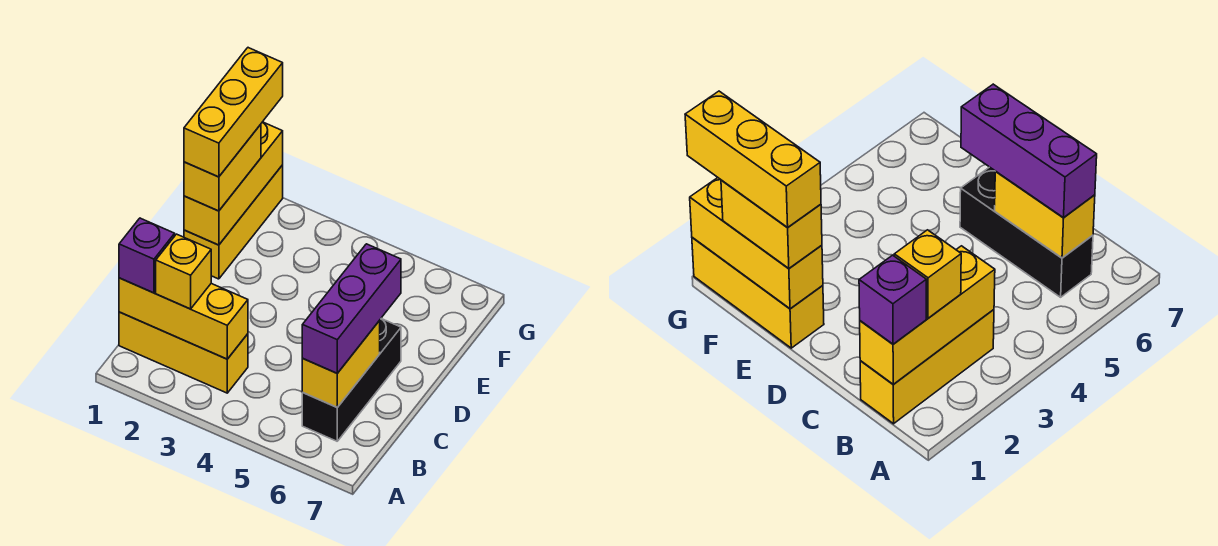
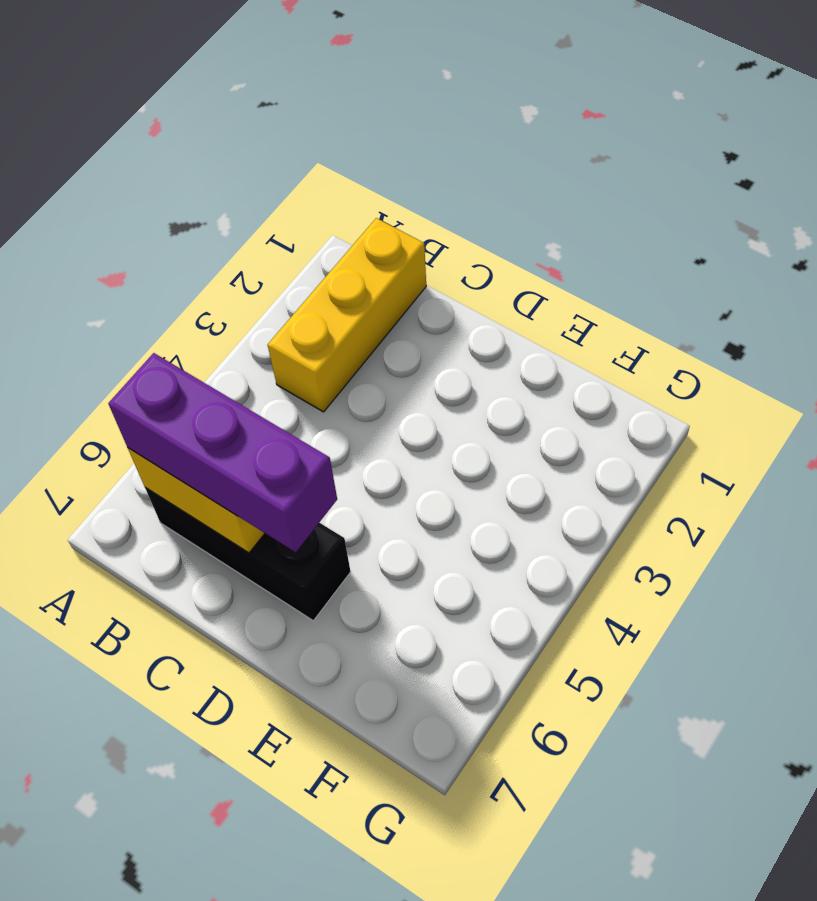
none -> yellow brick E1:G1 level 1
none -> yellow brick B1:B3 level 2

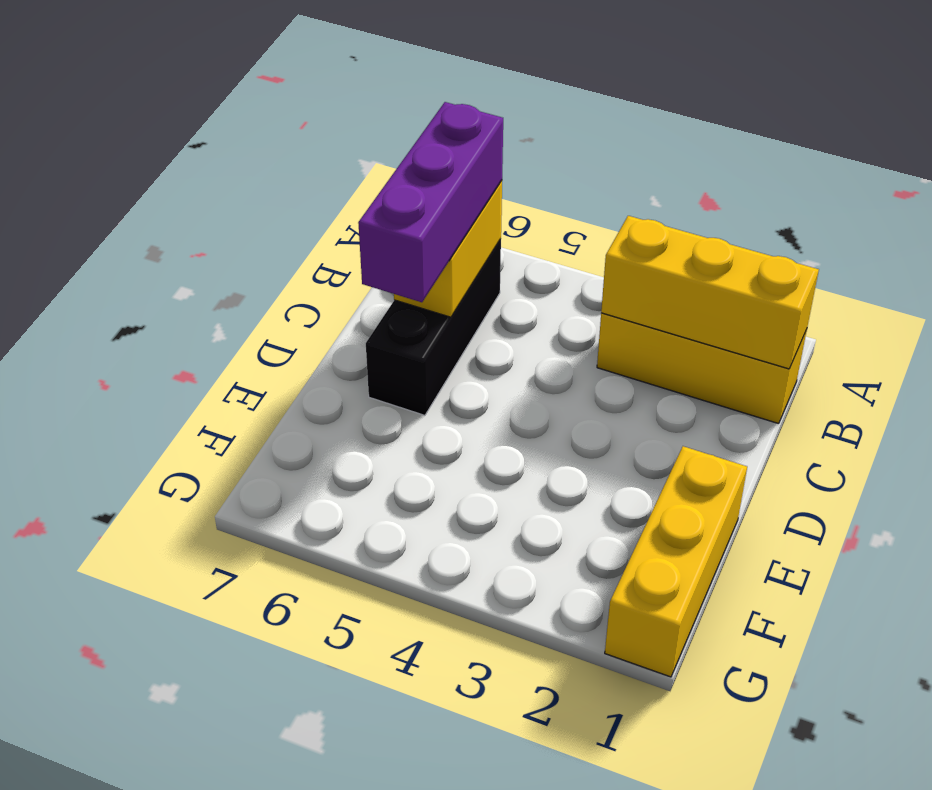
none -> yellow brick E1:G1 level 2
none -> purple brick B1 level 3

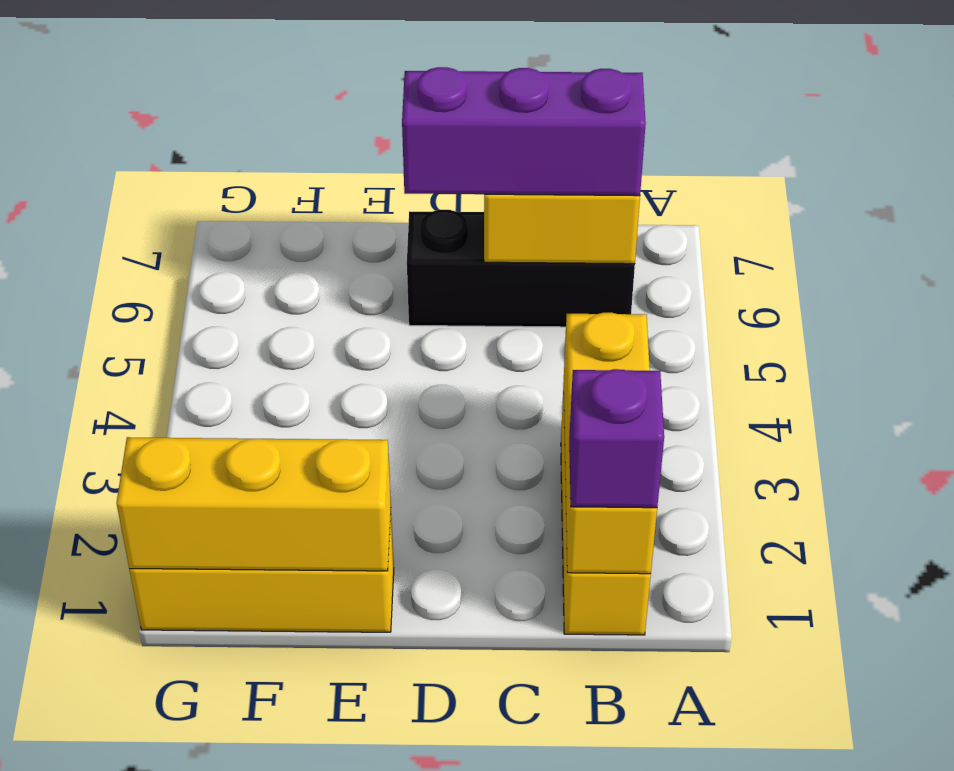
none -> yellow brick B2 level 3
none -> yellow brick E1:F1 level 3

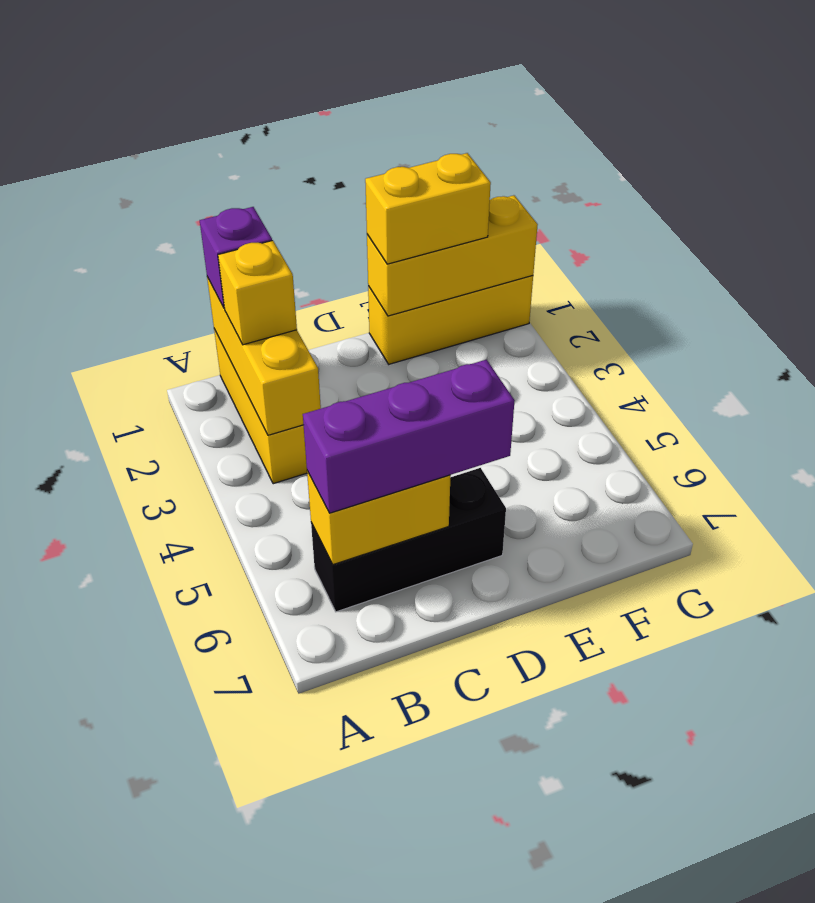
none -> yellow brick E1:G1 level 4

